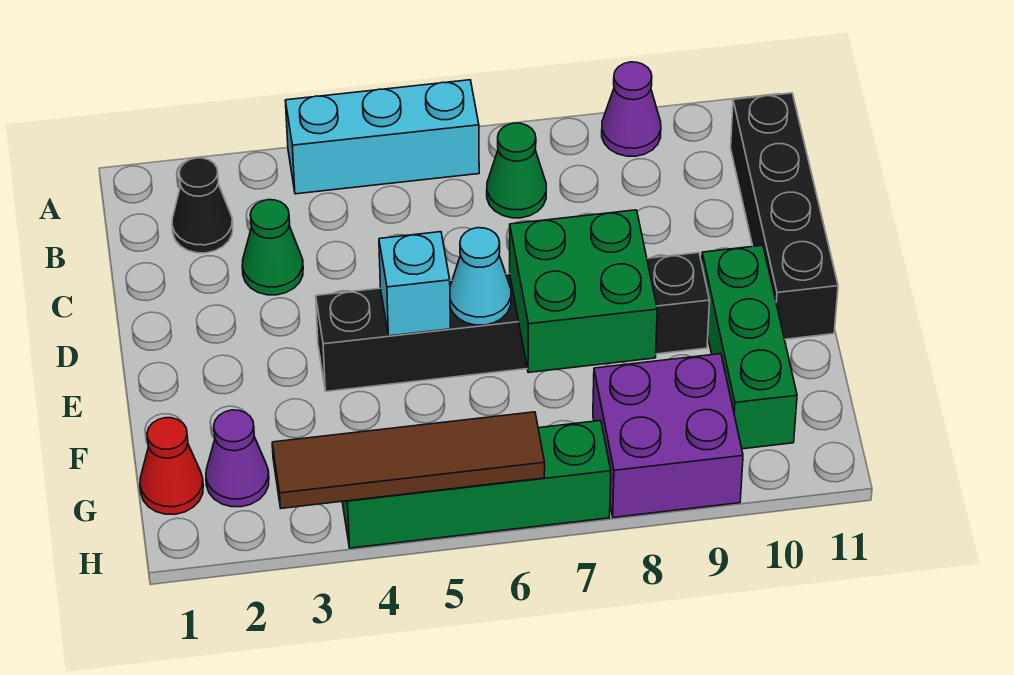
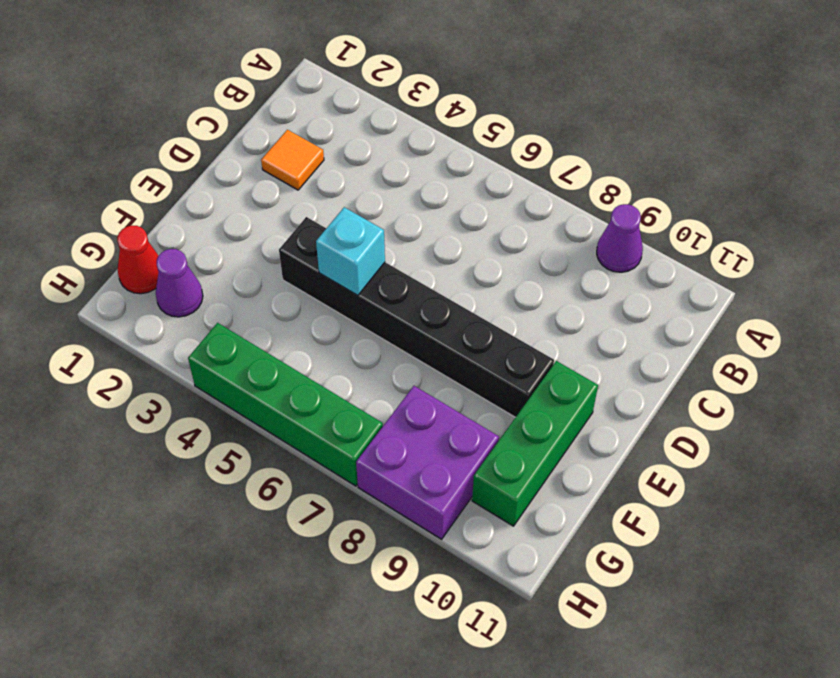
orange tile C2 level 1 -> none
none -> cyan brick A4:A6 level 1
none -> black cone B2 level 1
none -> green cone B7 level 1

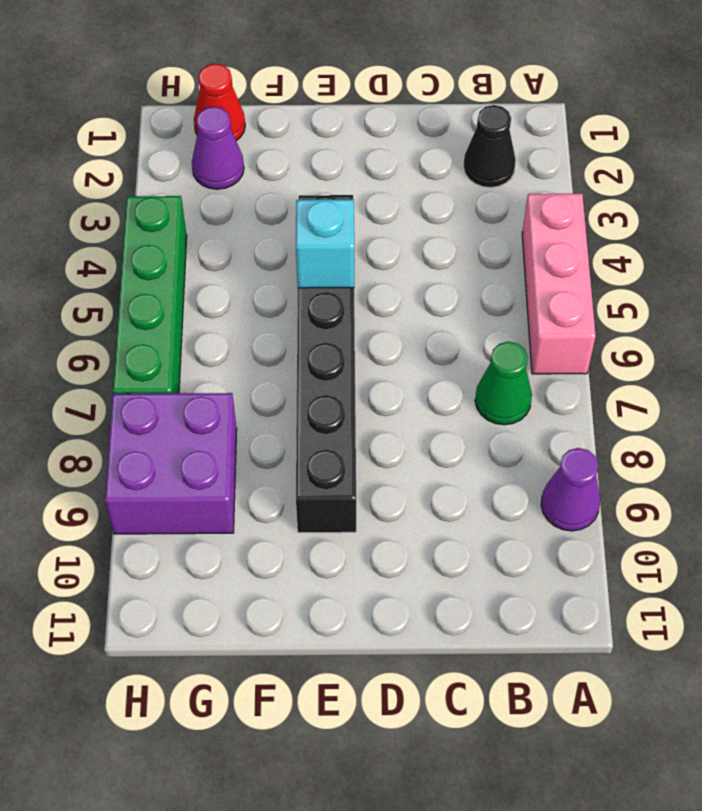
pink brick A4:A6 level 1 -> cyan brick A4:A6 level 1
none -> black brick B11:E11 level 1
none -> green cone C3 level 1
none -> green brick E10:G10 level 1

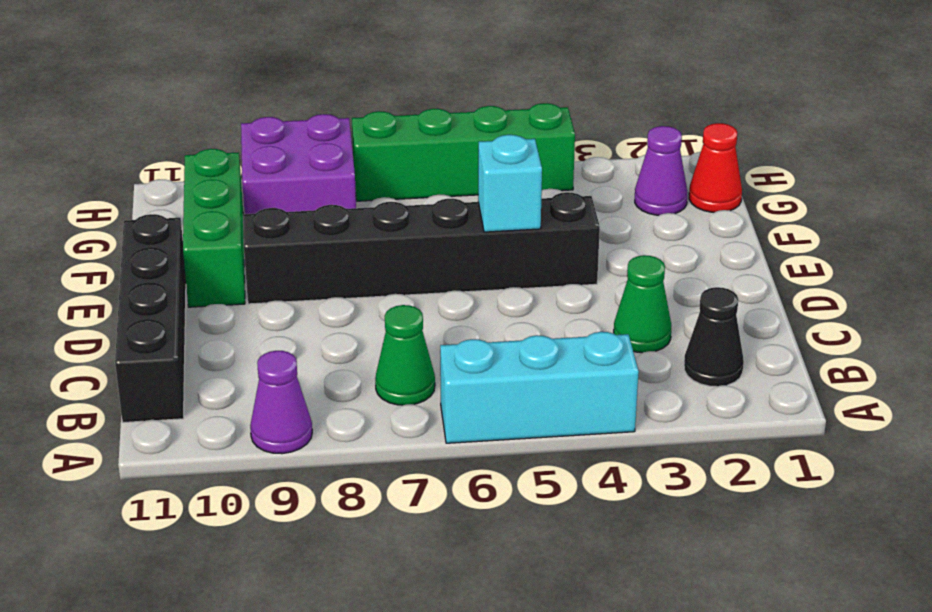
none -> cyan cone E6 level 2
none -> green brick E7:F8 level 2
none -> brown tile H3:H6 level 2

